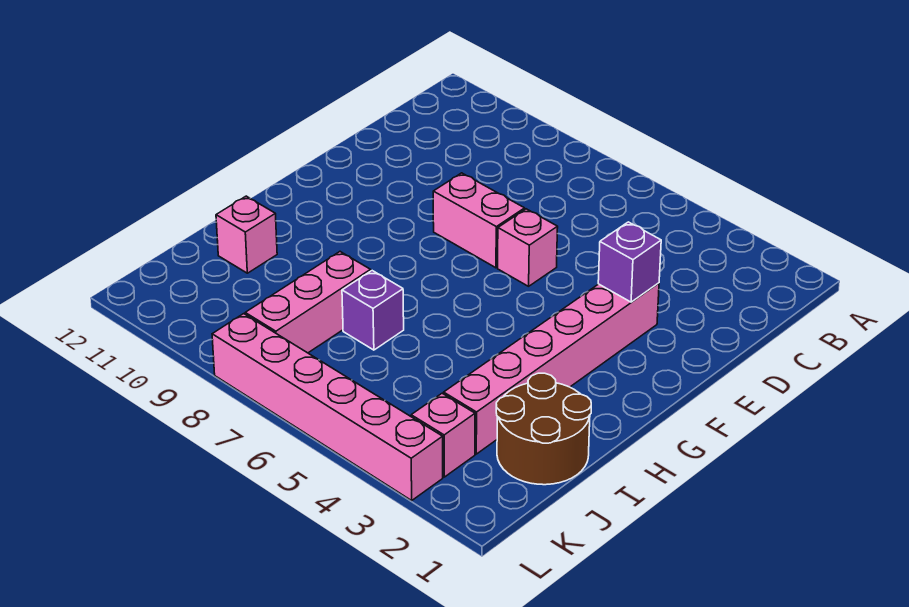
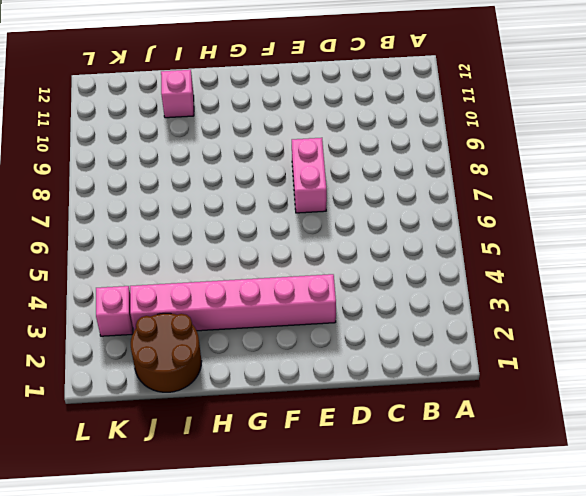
none -> pink brick E6 level 1
none -> purple brick I7 level 1

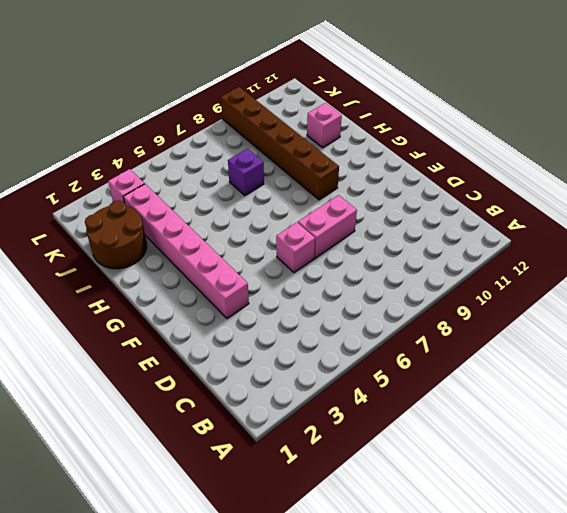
brown brick G9:L9 level 1 -> none
none -> pink brick I8:K8 level 1
none -> pink brick L3:L8 level 1

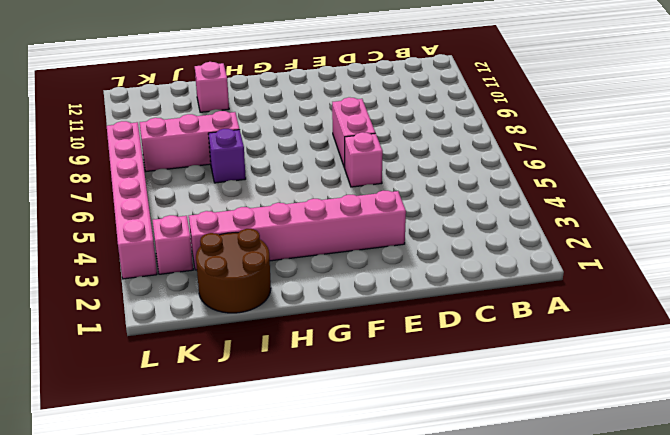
none -> purple brick E3 level 2

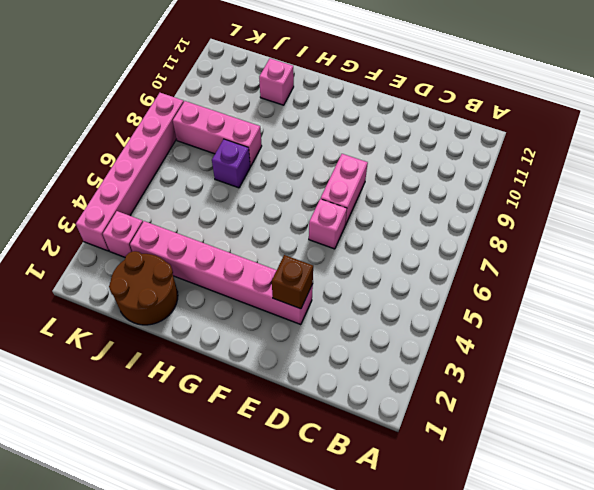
brown brick E3 level 2 -> purple brick E3 level 2

